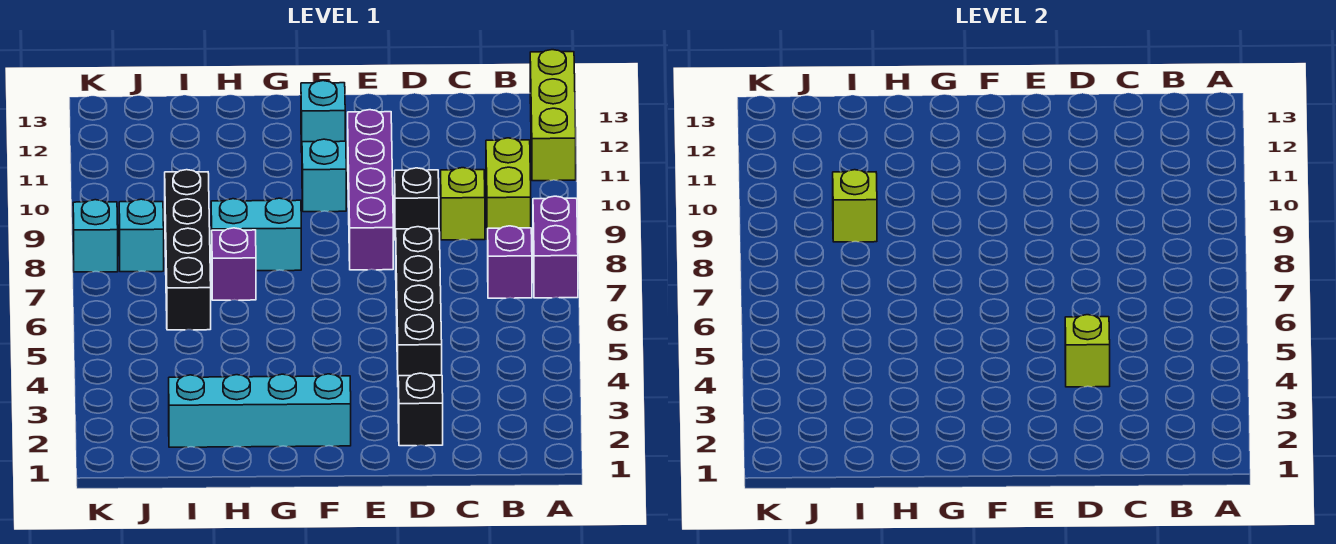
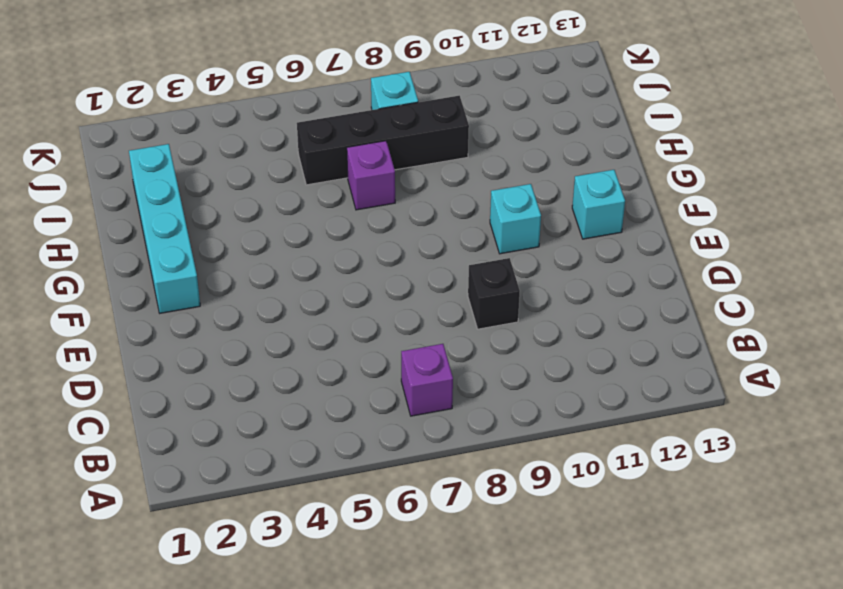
none -> purple brick A7:A8 level 1
none -> lime brick A11:A13 level 1
none -> lime brick B9:B10 level 1

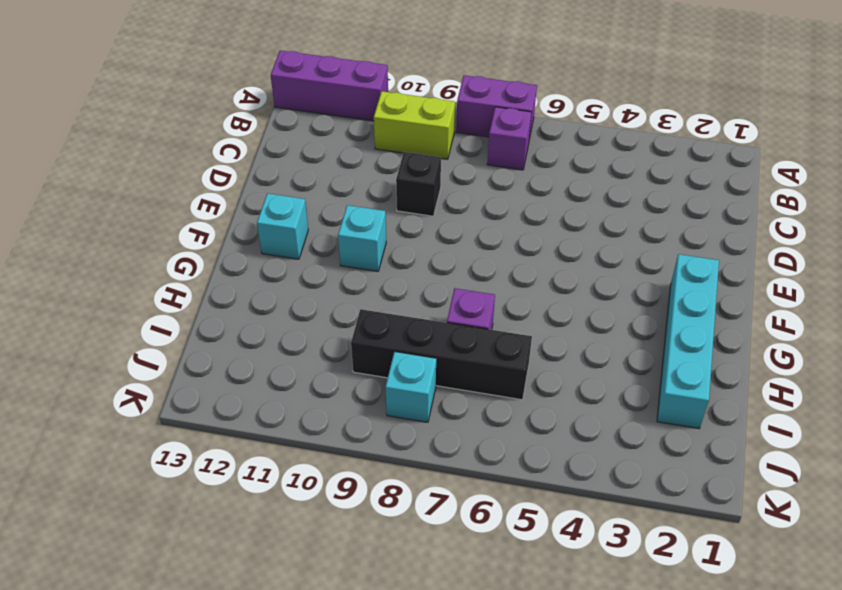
purple brick A11:A13 level 1 -> lime brick A11:A13 level 1
none -> lime brick C9 level 1
none -> black brick D2 level 1
none -> black brick D4:D7 level 1

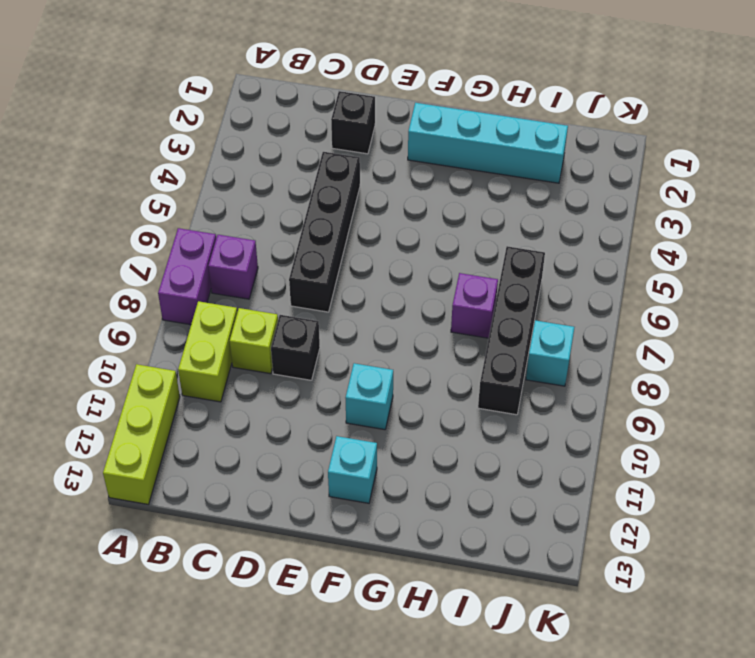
none -> purple brick E8:E11 level 1
none -> cyan brick G8:H8 level 1
none -> cyan brick K8 level 1

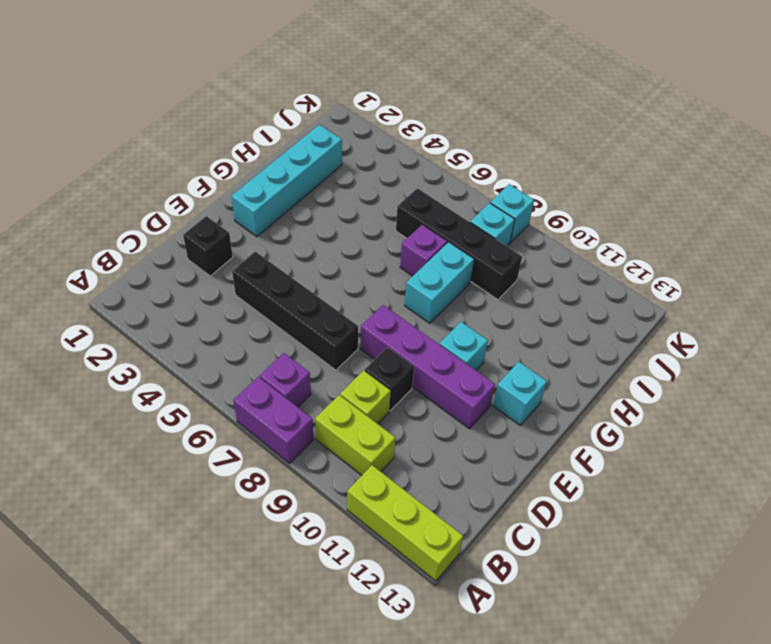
none -> lime brick D4 level 2
none -> lime brick I9 level 2

